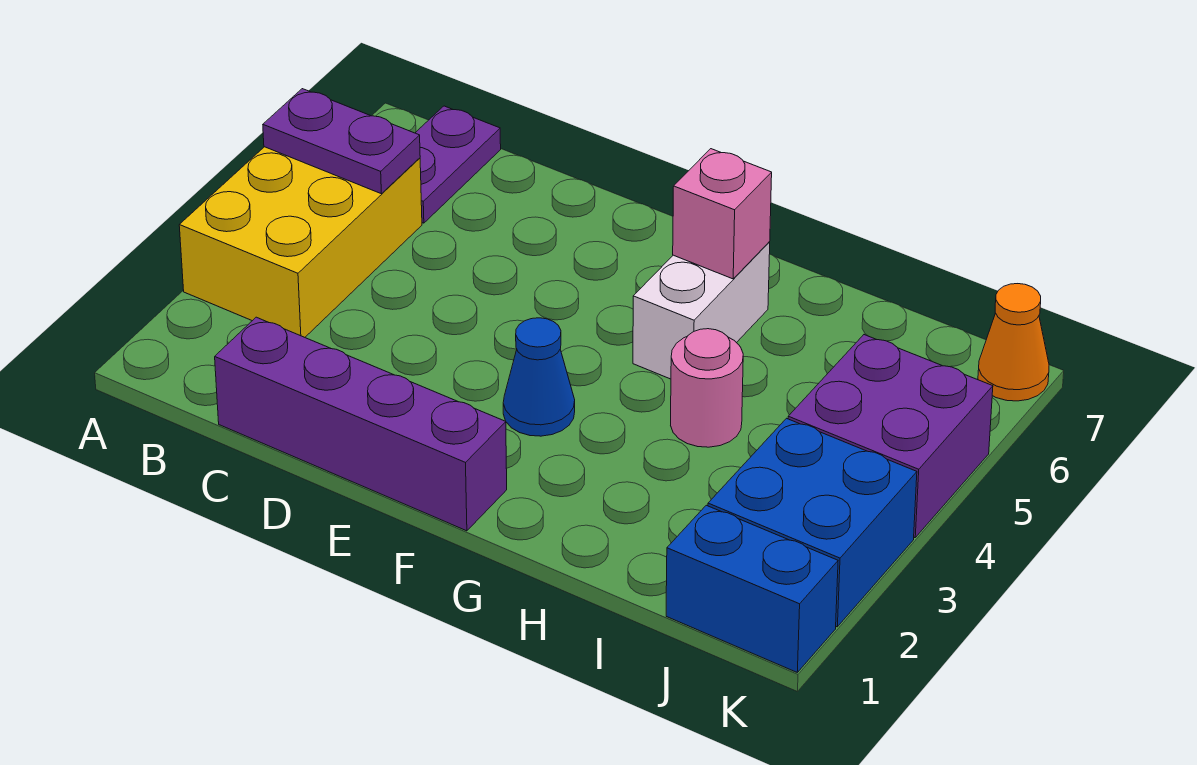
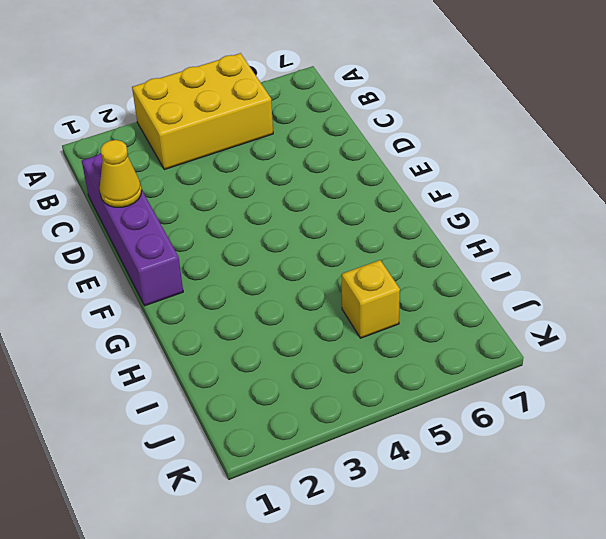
yellow cone D1 level 2 -> none
yellow brick I5 level 1 -> none
none -> purple plate B6:B7 level 1
none -> blue cone F3 level 1
none -> white brick G5:G6 level 1

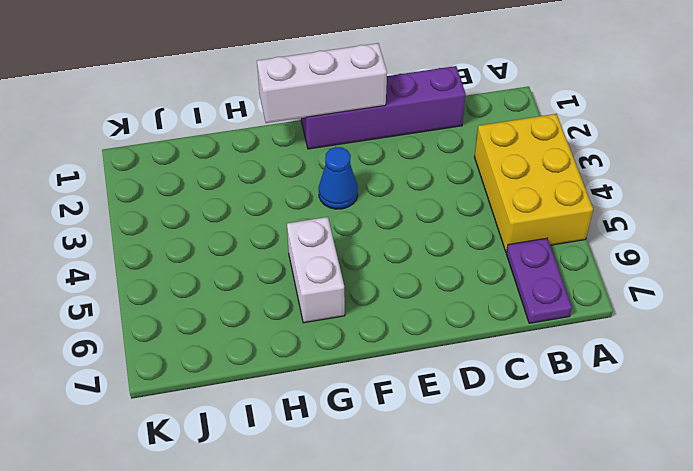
white brick E1:G1 level 2 -> none
none -> pink round brick H4 level 1
none -> blue brick J1:K1 level 1
none -> blue brick J2:K3 level 1

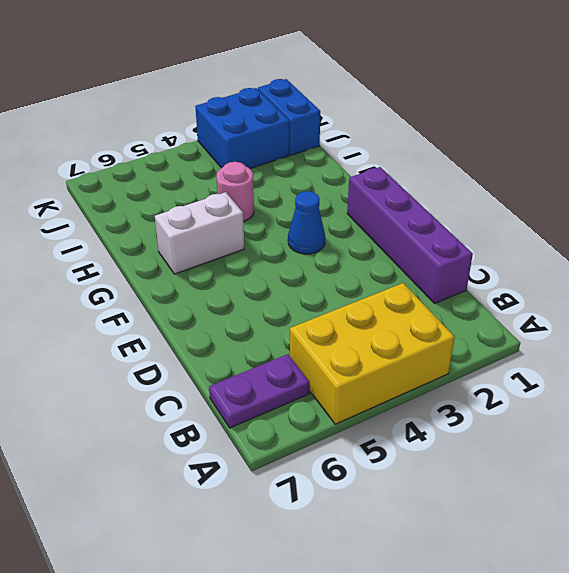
none -> purple brick J4:K5 level 1
none -> orange cone K7 level 1
none -> purple plate A5:B5 level 2

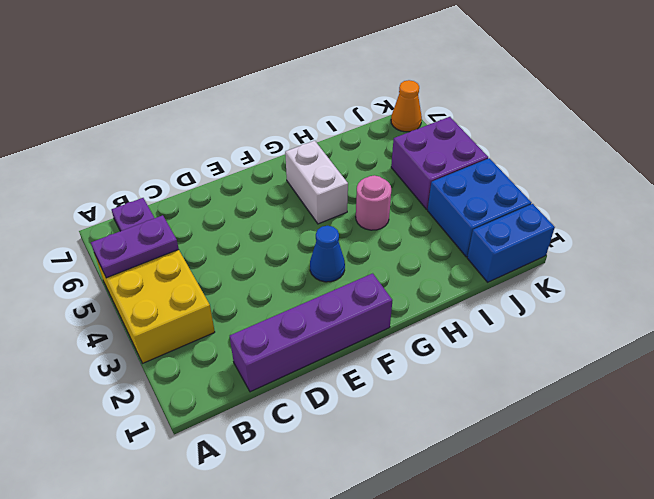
none -> pink brick G6 level 2

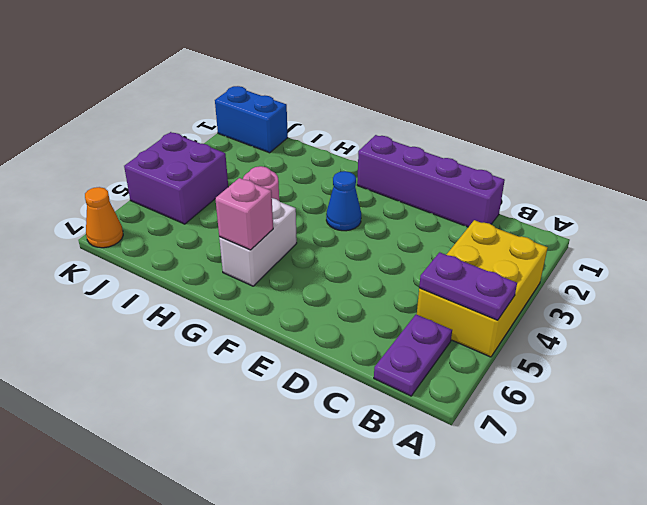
none -> blue brick J2:K3 level 1

